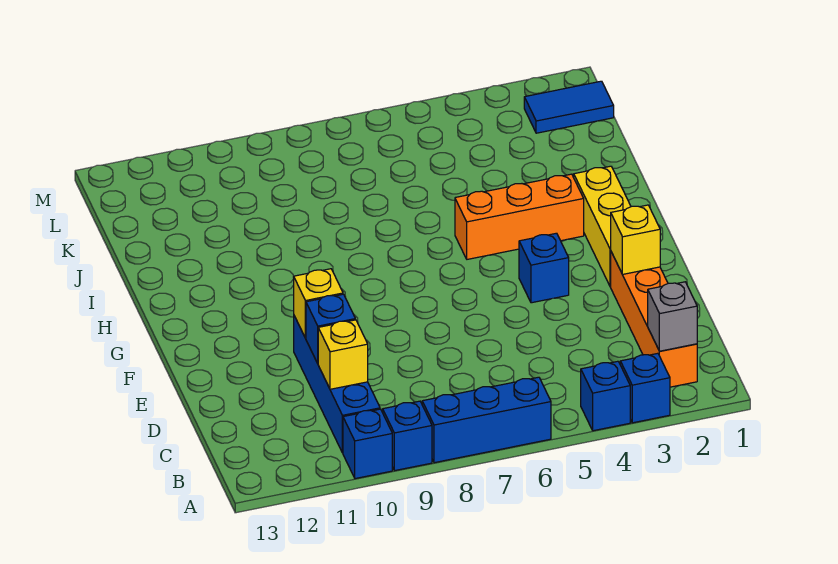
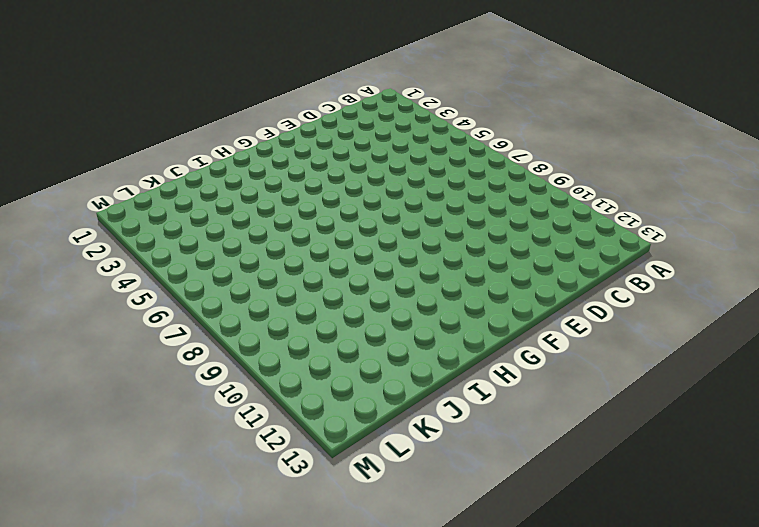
none -> blue brick A3 level 1
none -> blue brick A4 level 1
none -> blue brick A6:A8 level 1

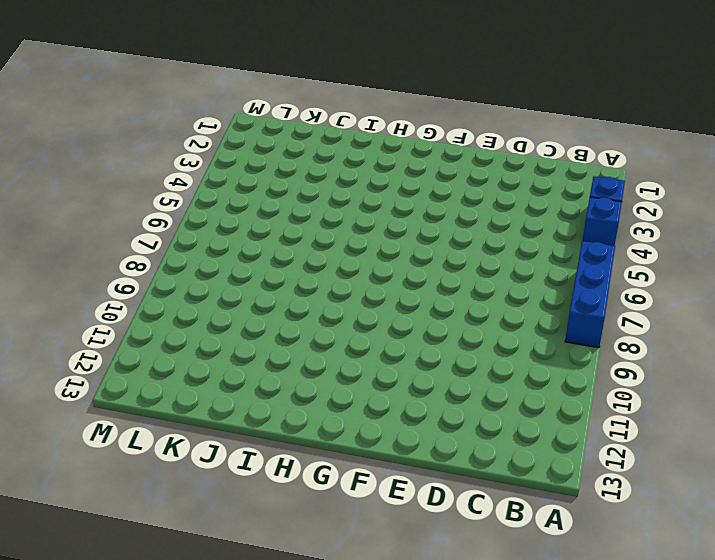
none -> blue brick A9 level 1
none -> blue brick A10 level 1
none -> orange brick B2:E2 level 1

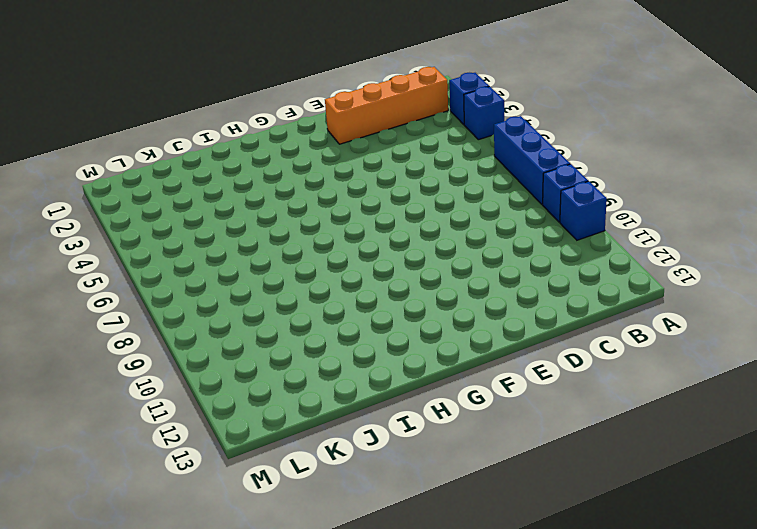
none -> blue brick B10:E10 level 1
none -> yellow brick F2:H2 level 1
none -> blue brick F4 level 1

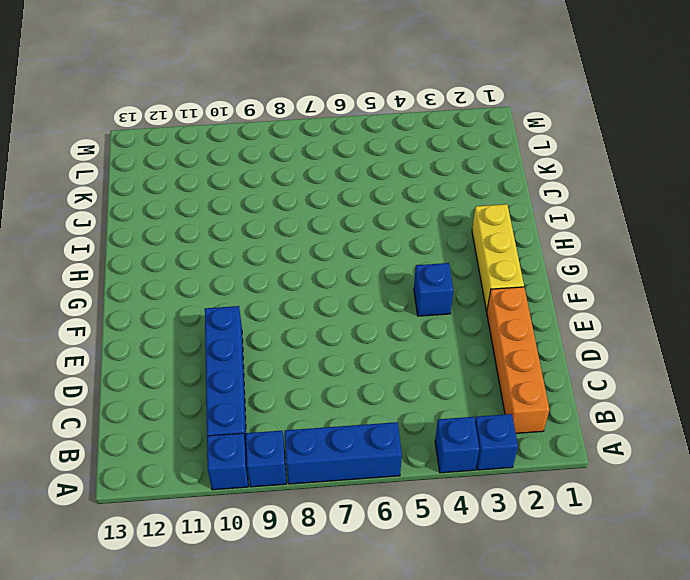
none -> orange brick H3:H5 level 1
none -> blue tile L1:L2 level 1
none -> grey brick B2 level 2

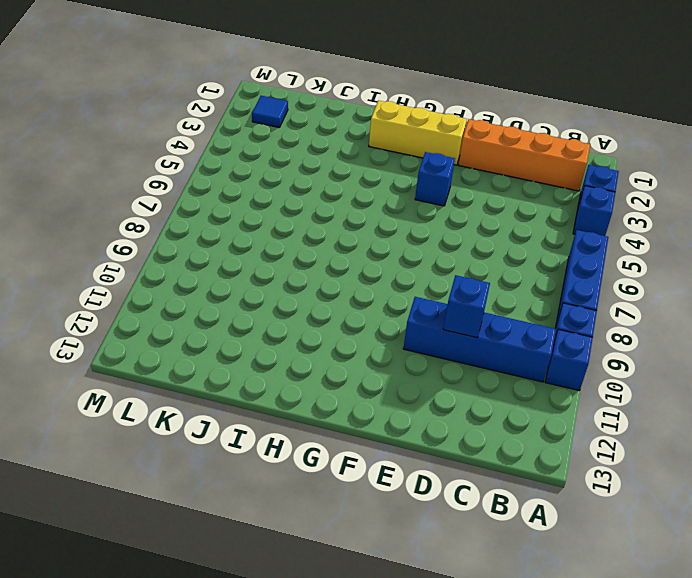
blue tile L2 level 1 -> blue tile L1:L2 level 1
none -> orange brick H3:H5 level 1
none -> grey brick B2 level 2
none -> yellow brick C10 level 2

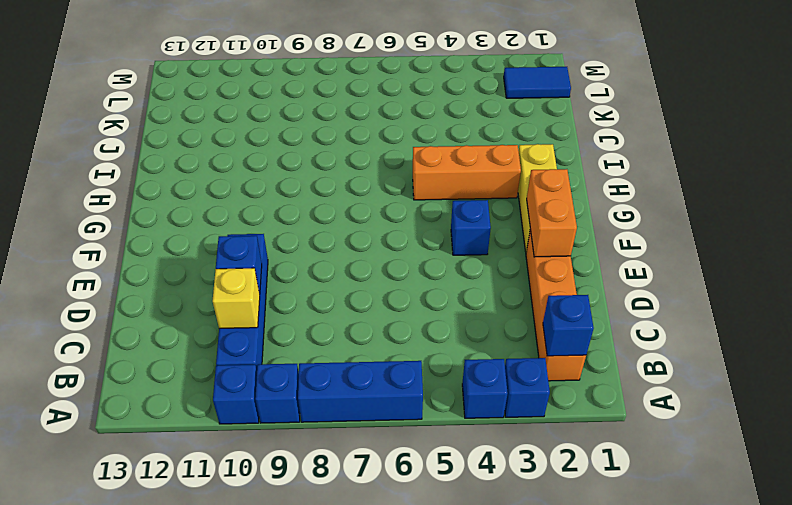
blue brick B2 level 2 -> grey brick B2 level 2
orange brick E2:F2 level 2 -> yellow brick E2 level 2
none -> yellow brick E10 level 2

